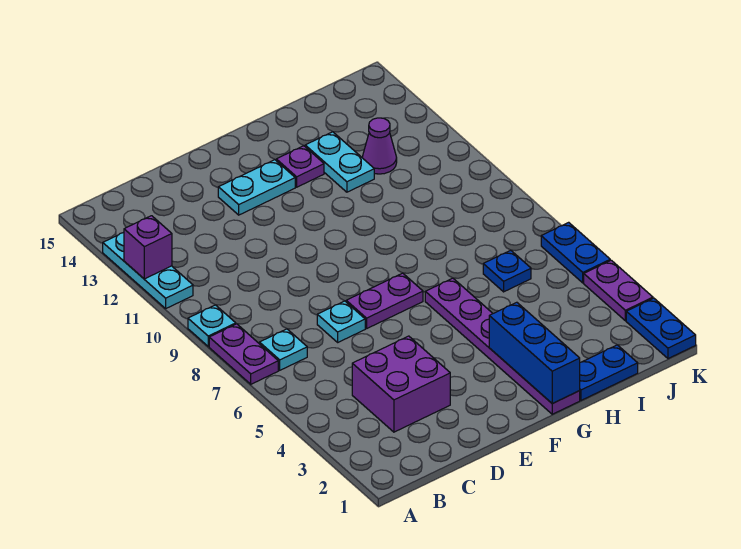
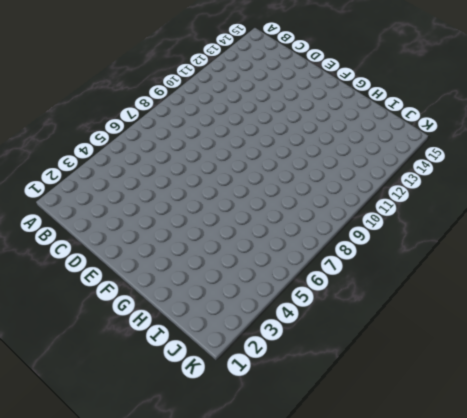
none -> purple plate A7:A8 level 1
none -> cyan plate A9 level 1
none -> cyan plate A11:A13 level 1

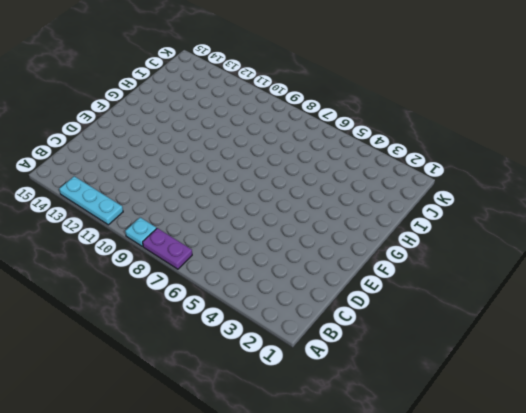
none -> cyan plate B7 level 1
none -> purple brick C3:D4 level 1
none -> cyan plate D7 level 1

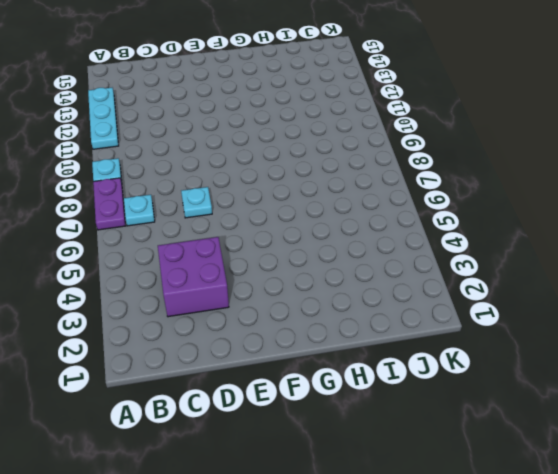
none -> purple plate E7:F7 level 1
none -> cyan plate E13:F13 level 1
none -> purple plate G1:G6 level 1

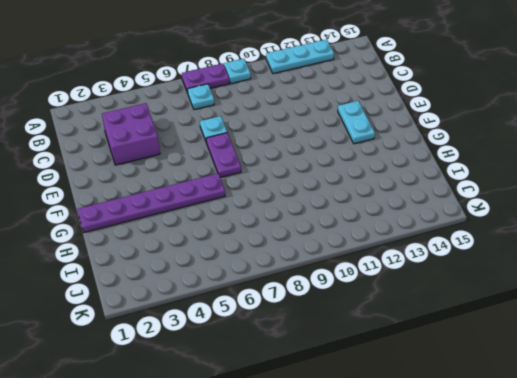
none -> purple plate G13 level 1
none -> blue plate H1:I1 level 1
none -> cyan plate H12:H13 level 1

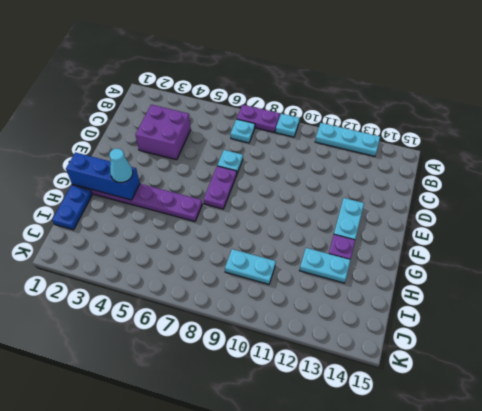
cyan cone G3 level 3 -> none
cyan plate I9:I10 level 1 -> none
none -> blue plate I6 level 1
none -> purple cone I12 level 1
none -> blue plate K1:K2 level 1

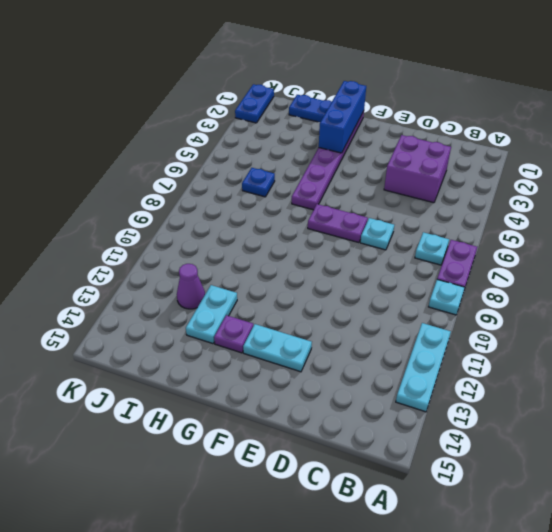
none -> purple plate K3:K4 level 1
none -> blue plate K5:K6 level 1
none -> purple brick A12 level 2

